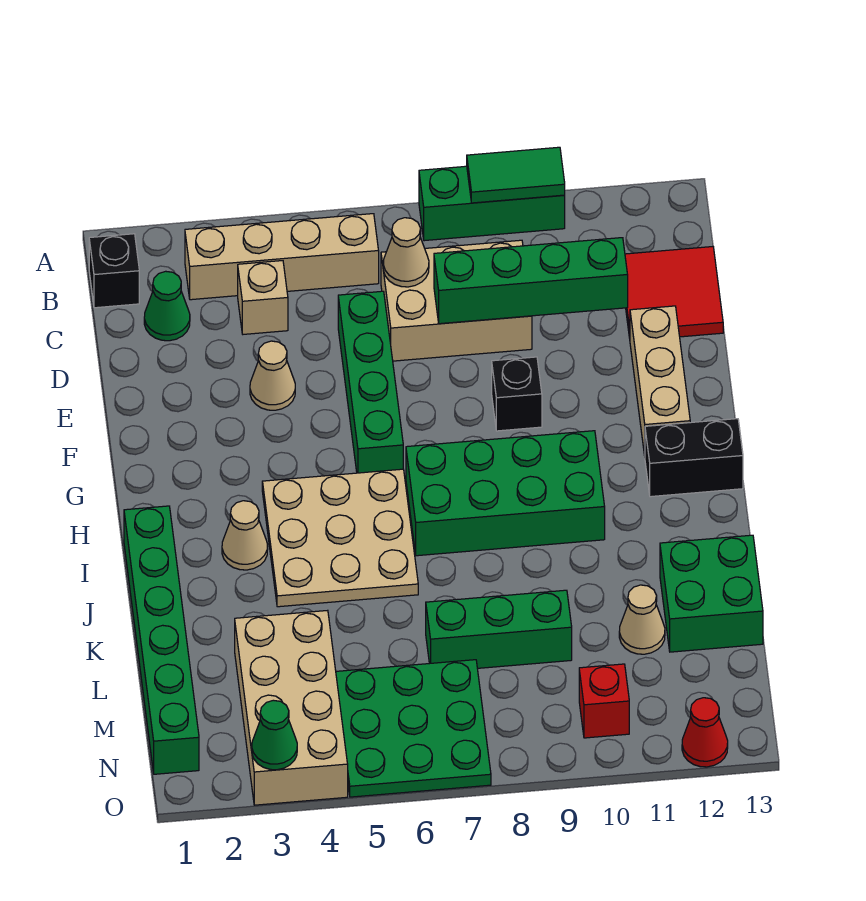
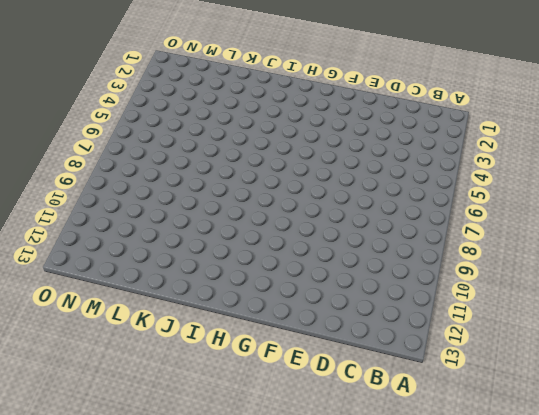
none -> green brick A8:A10 level 1
none -> black brick B1 level 1
none -> tan brick B3:B6 level 1

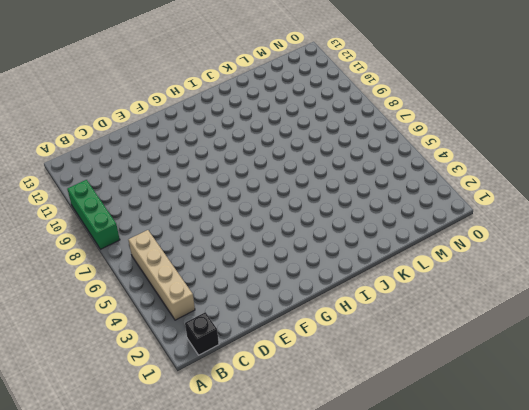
none -> green cone C2 level 1
none -> tan brick C4 level 1
none -> tan brick C7:D9 level 1

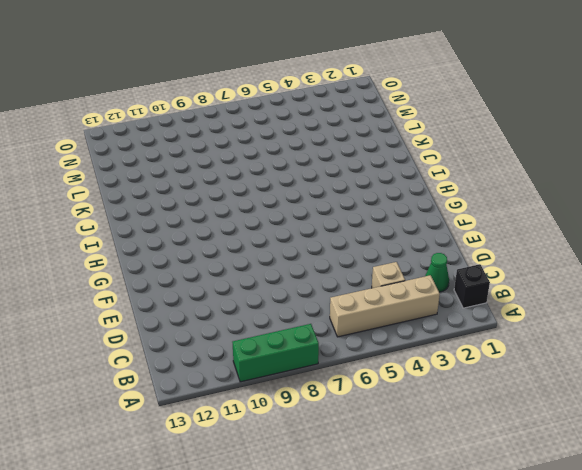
none -> tan brick C7:D9 level 1
none -> red tile C12:D13 level 1
none -> green brick D6:G6 level 1

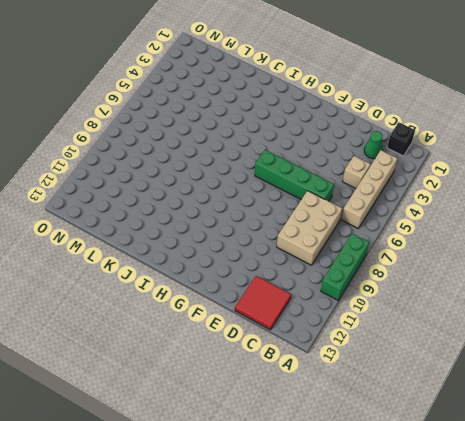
none -> tan cone E4 level 1
none -> tan brick E12:G12 level 1
none -> black brick F9 level 1

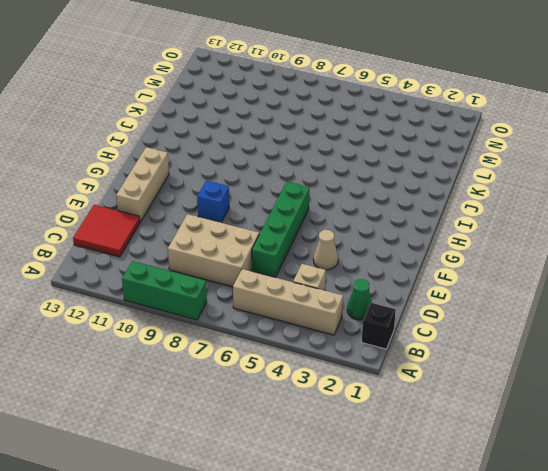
blue brick F9 level 1 -> black brick F9 level 1
none -> tan plate H4:J6 level 1
none -> green brick H7:I10 level 1
none -> black brick H12:H13 level 1

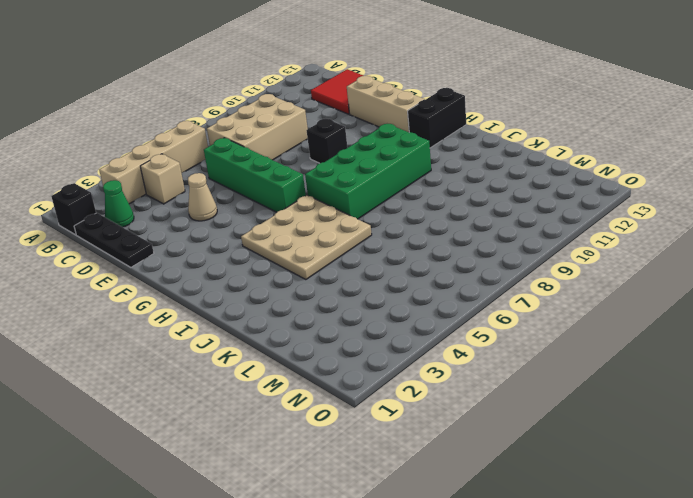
black plate C1:E1 level 1 -> none
none -> green brick A8:A10 level 1
none -> green brick I1:N1 level 1
none -> tan cone I3 level 1

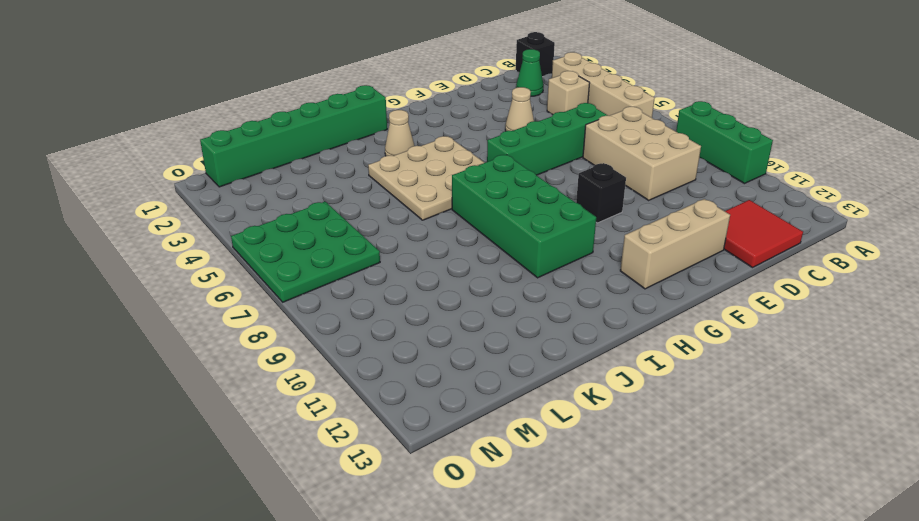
none -> black brick H12:H13 level 1
none -> green brick K12:L13 level 1
none -> tan brick L3:O4 level 1

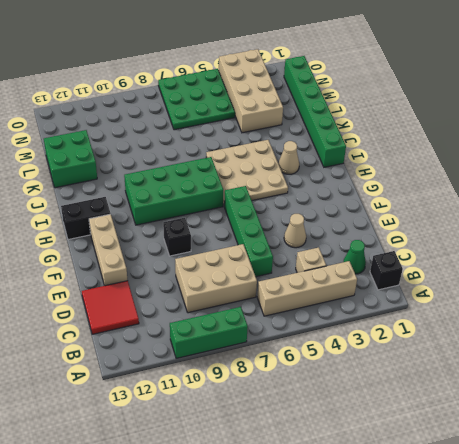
none -> green brick L7:L9 level 1
none -> tan cone L11 level 1
none -> red brick N10 level 1

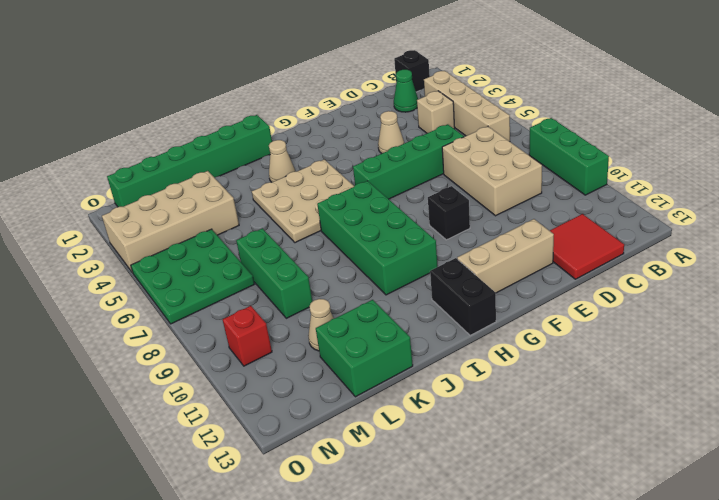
none -> red cone O12 level 1
none -> green tile A9:A10 level 2
none -> tan cone C7 level 2

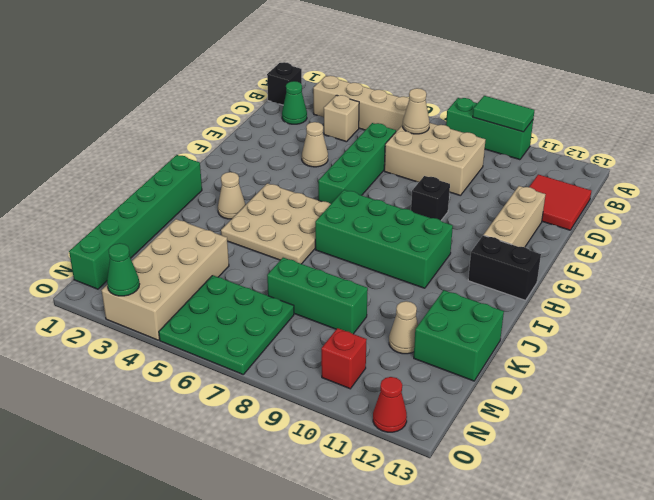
none -> green brick D8:D11 level 2

